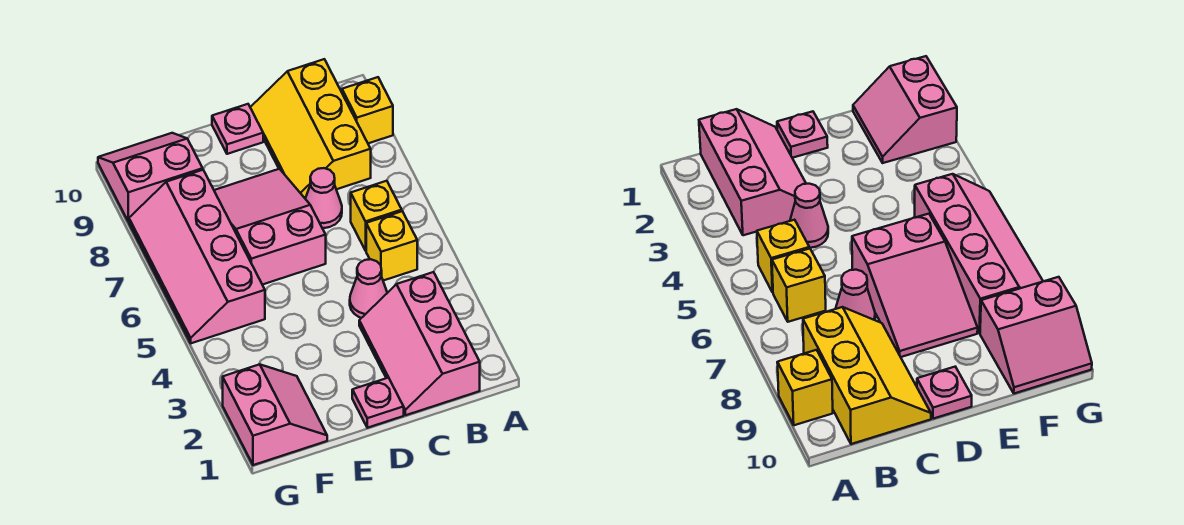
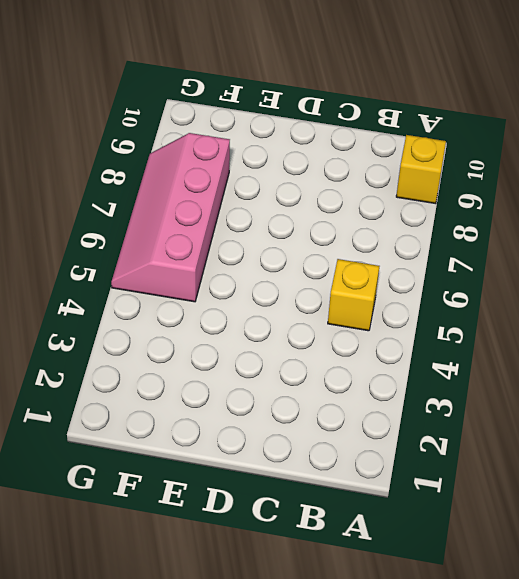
none -> pink slope B1:C3 level 1 top B
none -> yellow brick B6 level 1
none -> yellow slope B8:C10 level 1 top B

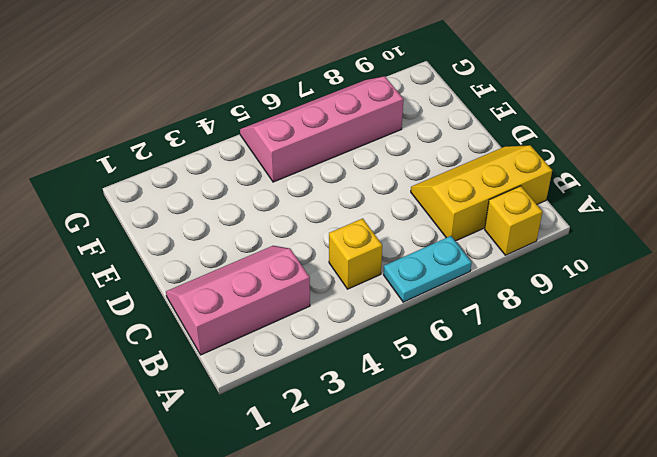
cyan plate A6:A7 level 1 -> none
none -> yellow brick B6 level 1
none -> pink cone C4 level 1
none -> pink cone C7 level 1

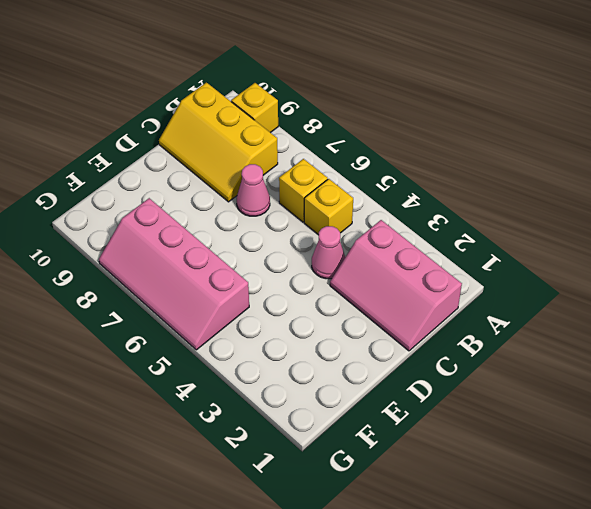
none -> pink plate D1 level 1
none -> pink slope D6:E8 level 1 top 6
none -> pink plate D10 level 1

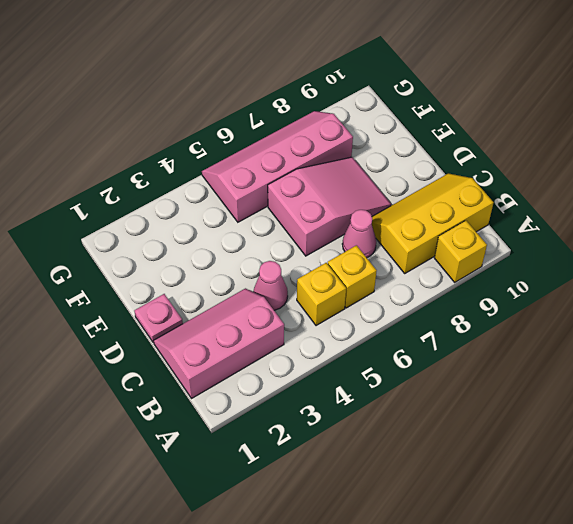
none -> pink plate D10 level 1
none -> pink slope F1:G2 level 1 top G
none -> pink slope F9:G10 level 1 top 9

